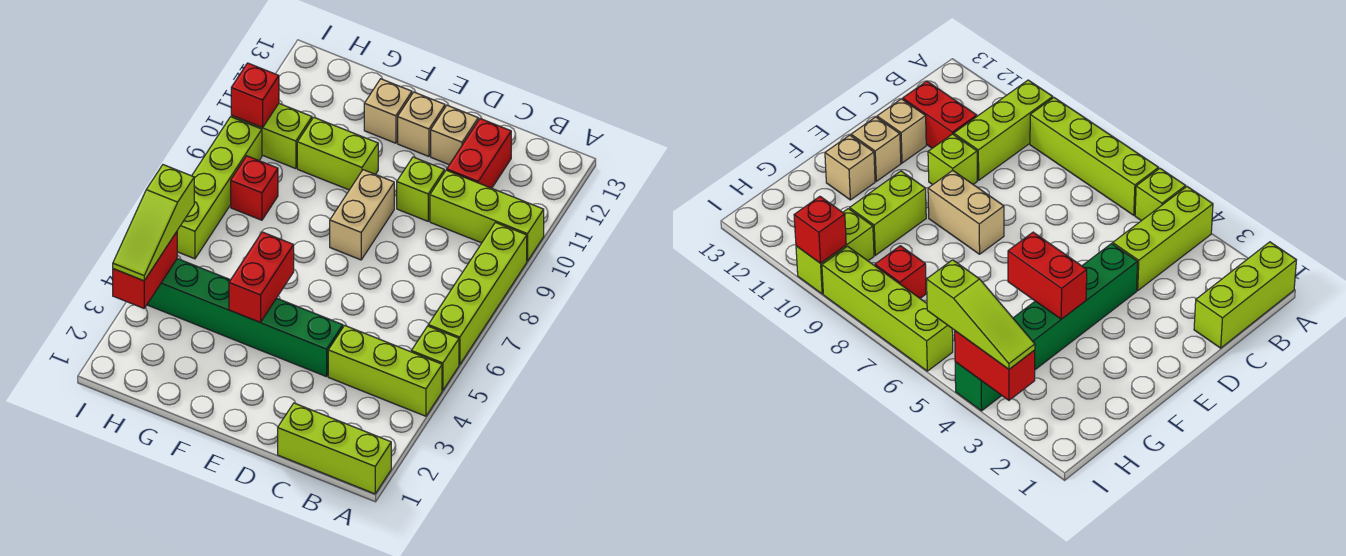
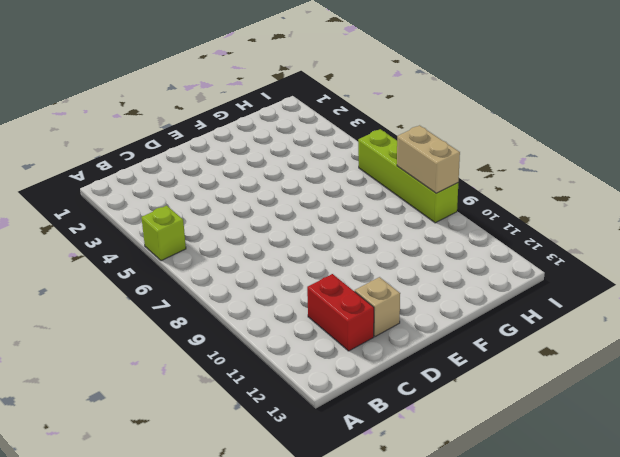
tan brick I8:I9 level 2 -> tan brick E8:E9 level 1
none -> lime brick A1:C1 level 1
none -> lime brick A4:C4 level 1
none -> lime brick A6:A9 level 1

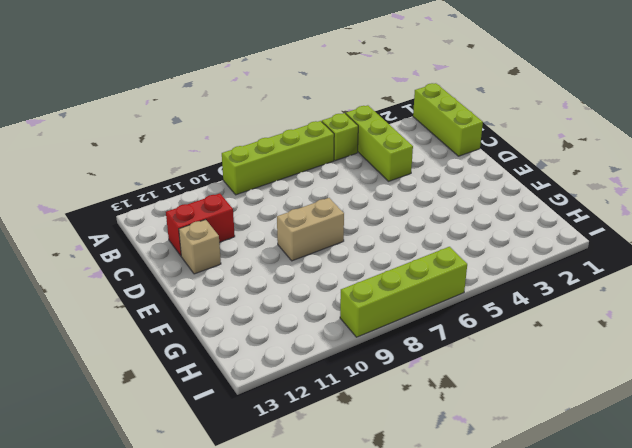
none -> lime brick A10:C10 level 1
none -> green brick D4:I4 level 1
none -> lime brick D10 level 1

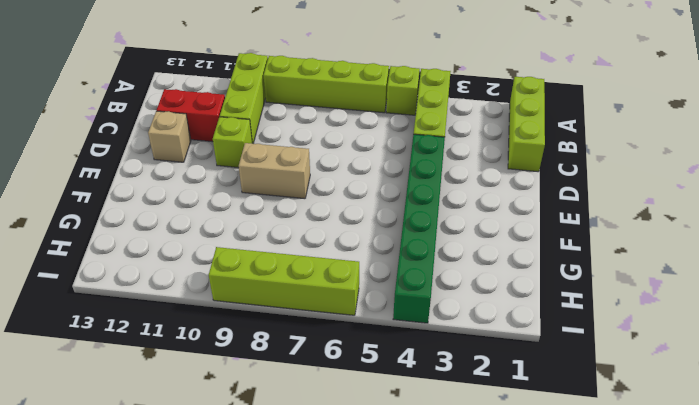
none -> tan brick E12 level 1
none -> lime brick F10:G10 level 1
none -> tan brick F12 level 1

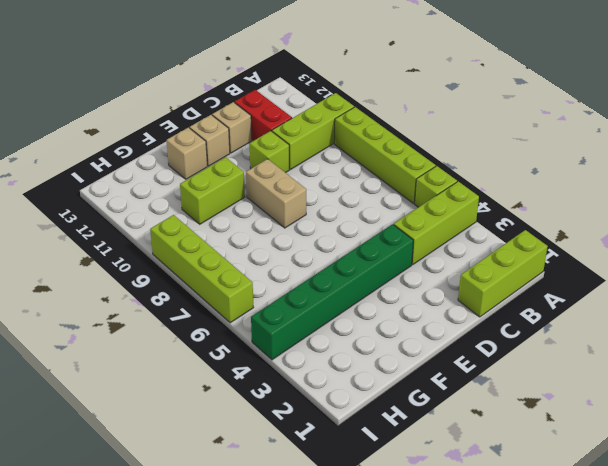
none -> red brick H8 level 1
none -> lime brick H10:I10 level 1
none -> red brick F4:F5 level 2

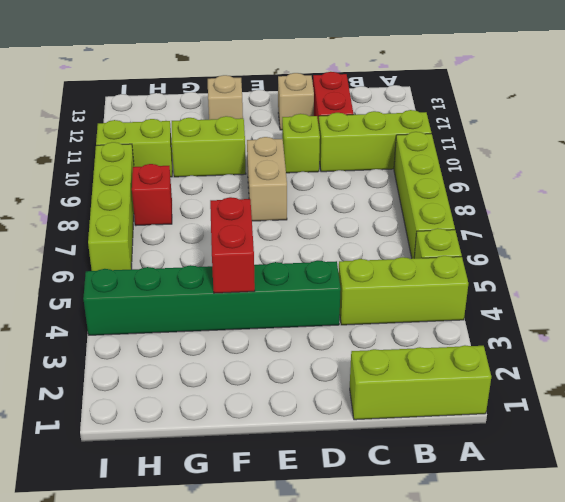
none -> tan brick E12 level 1
none -> red brick I3:I4 level 2
none -> red brick I10 level 2

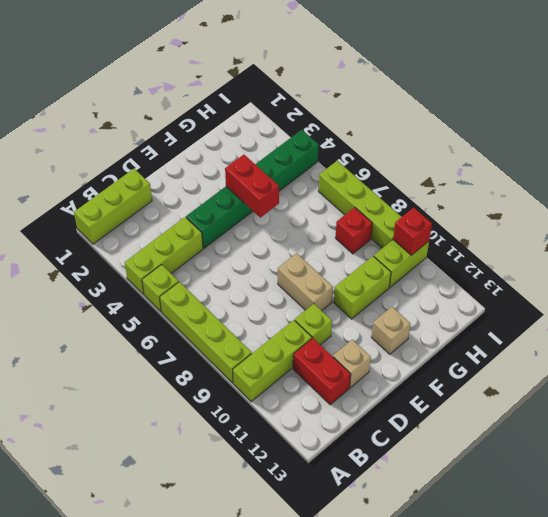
none -> tan brick E12 level 1
none -> red brick I3:I4 level 2
none -> lime slope I3:I5 level 3 top 5

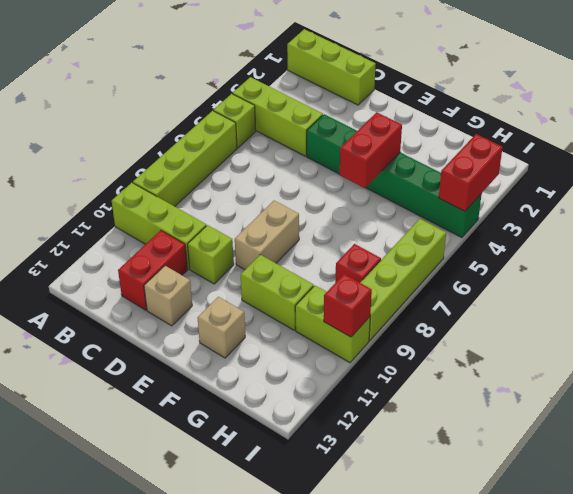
none -> tan brick E12 level 1
none -> lime slope I3:I5 level 3 top 5

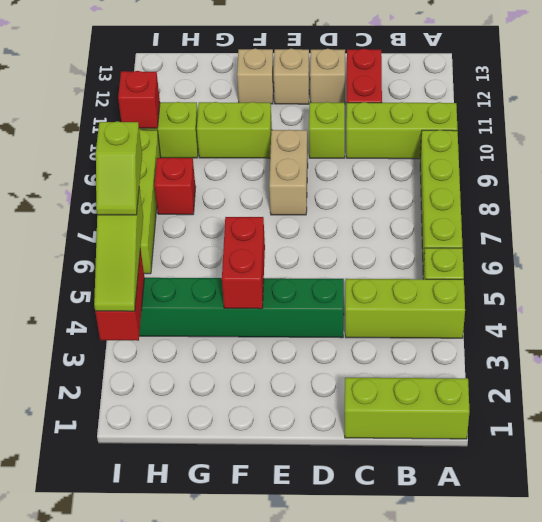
lime slope I5:I6 level 4 top 6 -> none

